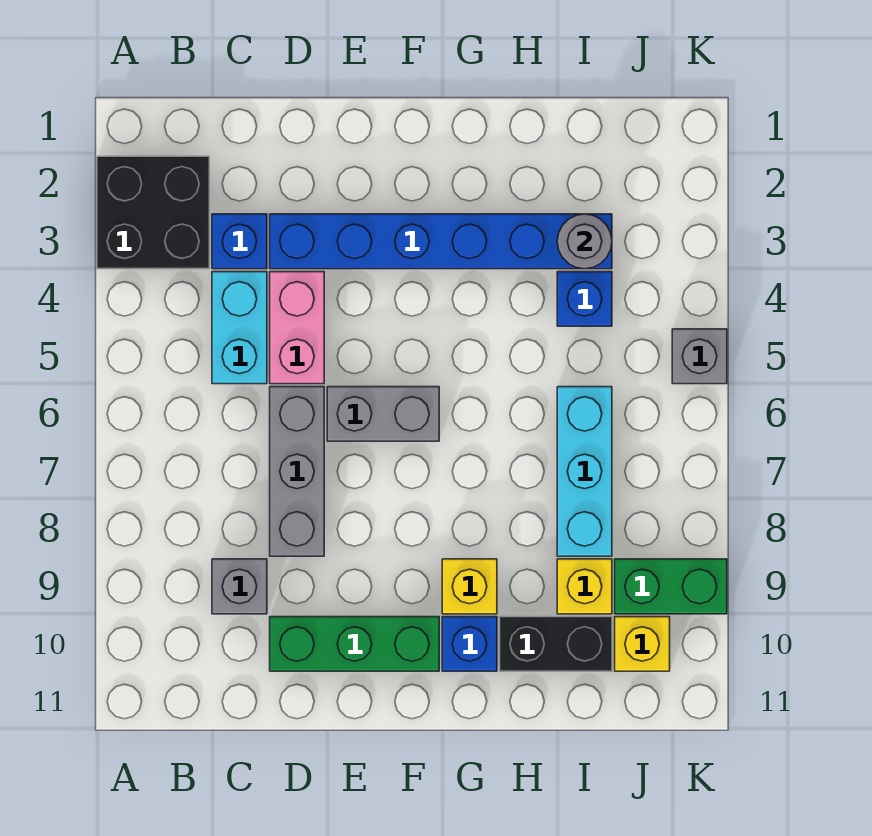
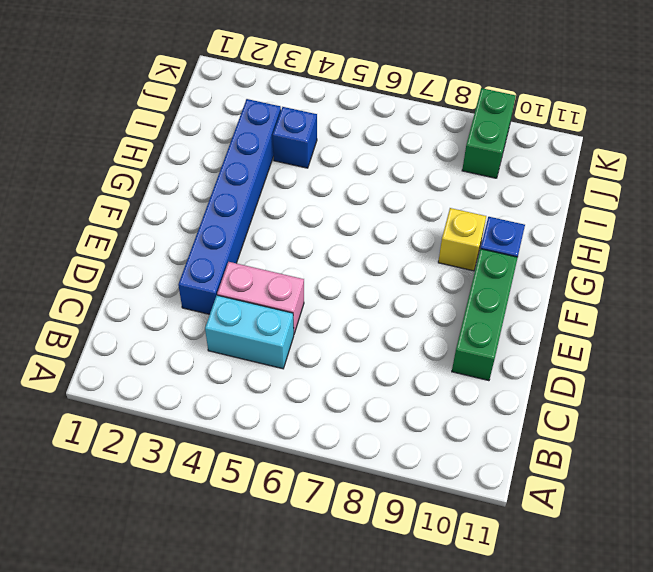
none -> black brick A2:B3 level 1
none -> blue brick C3 level 1
none -> grey brick C9 level 1

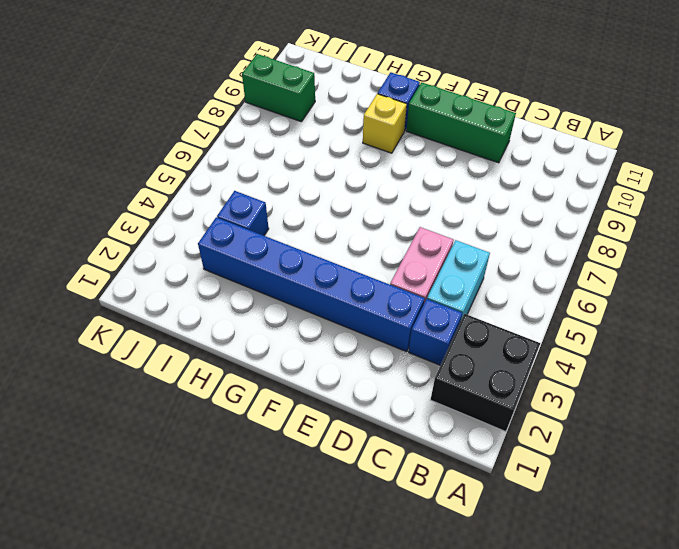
none -> grey brick C9 level 1
none -> grey brick D6:D8 level 1
none -> grey brick E6:F6 level 1

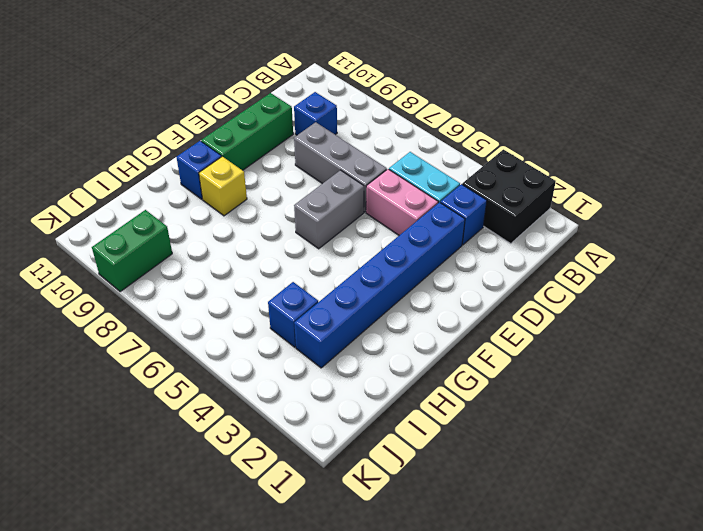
blue brick C9 level 1 -> grey brick C9 level 1
none -> black brick H10:I10 level 1
none -> cyan brick I6:I8 level 1
none -> yellow brick I9 level 1

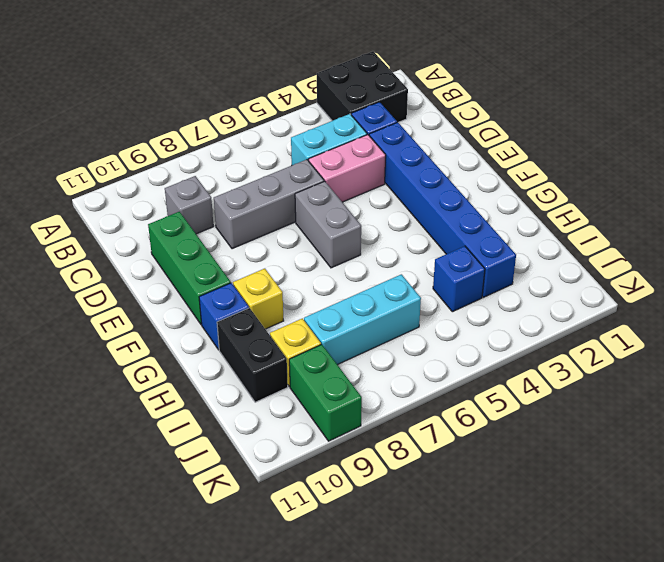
none -> yellow brick J10 level 1
none -> grey brick K5 level 1
none -> grey round brick I3 level 2

